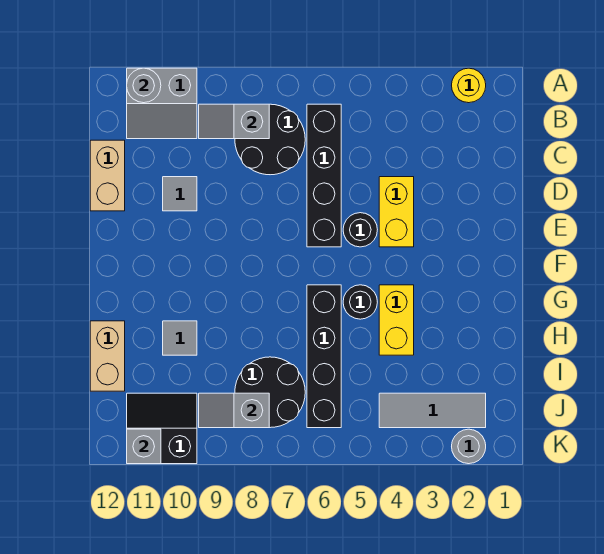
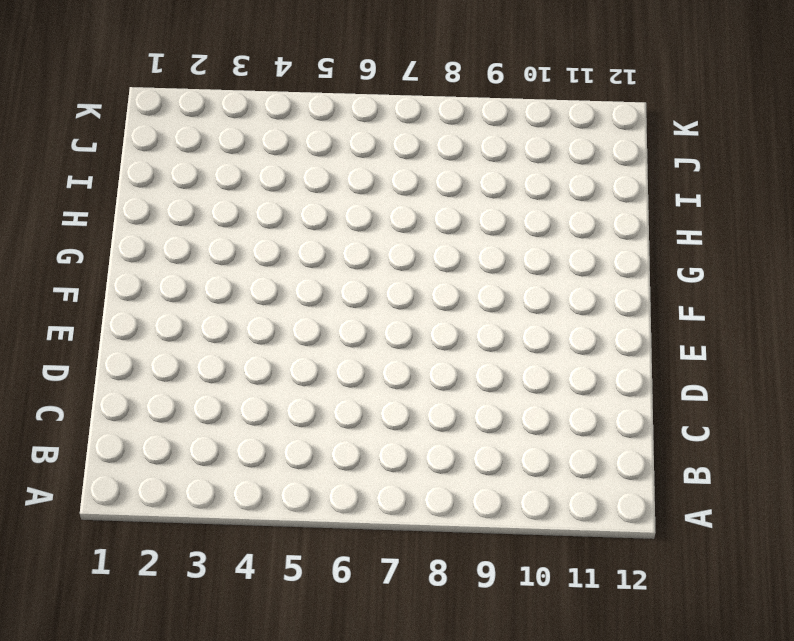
none -> yellow round brick A2 level 1
none -> grey slope A10:B11 level 1 top A
none -> black brick B6:E6 level 1

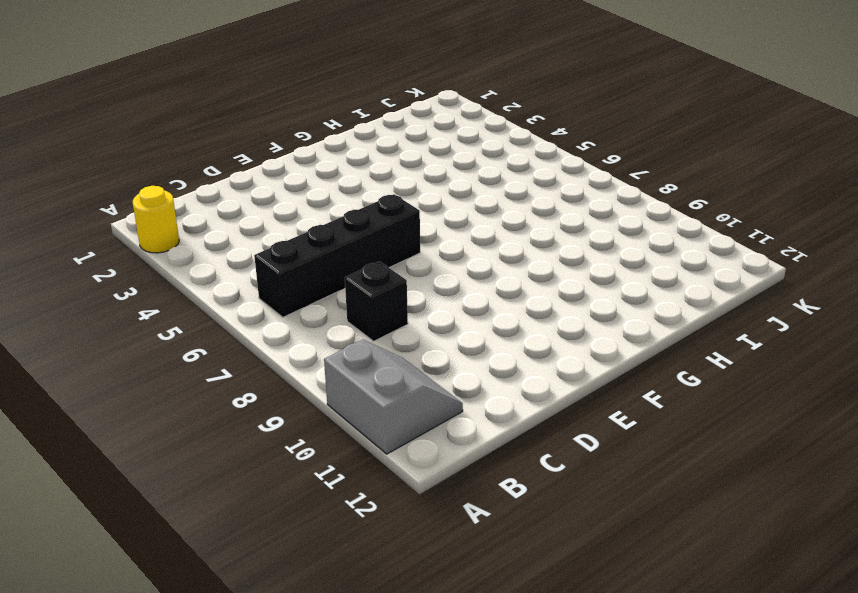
black brick C8 level 1 -> black round brick B7:C8 level 1
none -> tan brick C12:D12 level 1
none -> yellow brick D4:E4 level 1
none -> grey tile D10 level 1

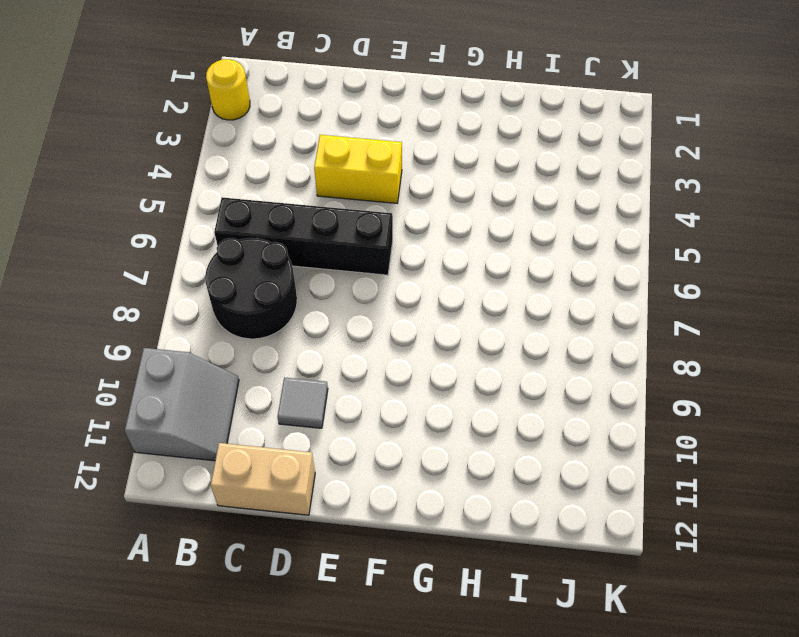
none -> black round brick E5 level 1
none -> yellow brick G4:H4 level 1
none -> black round brick G5 level 1

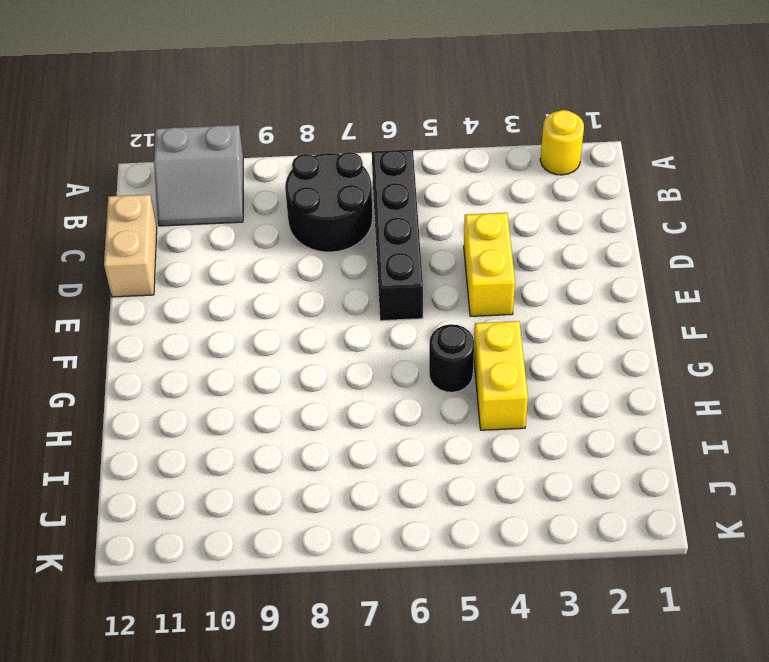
none -> grey tile D10 level 1
none -> black round brick E5 level 1
none -> black brick G6:J6 level 1

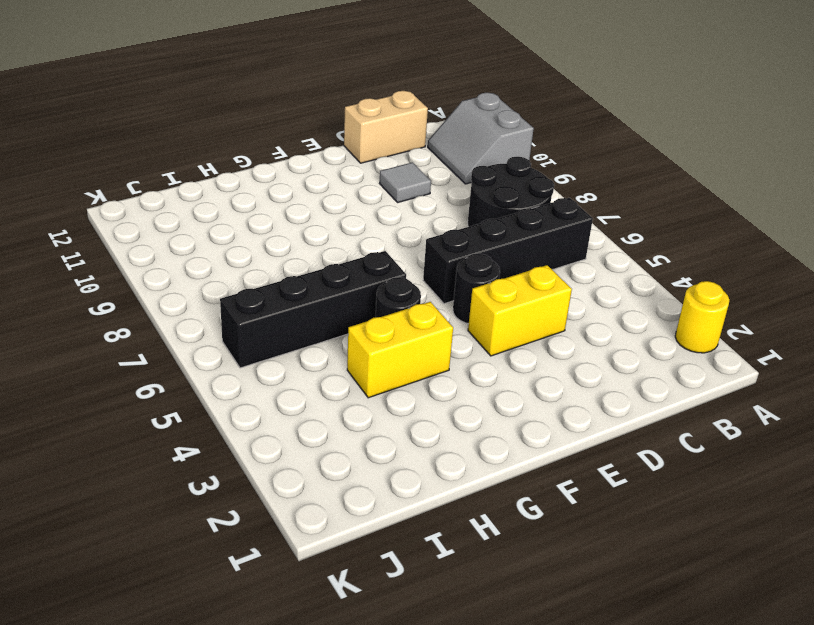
none -> grey tile H10 level 1
none -> tan brick H12:I12 level 1
none -> black round brick I7:J8 level 1

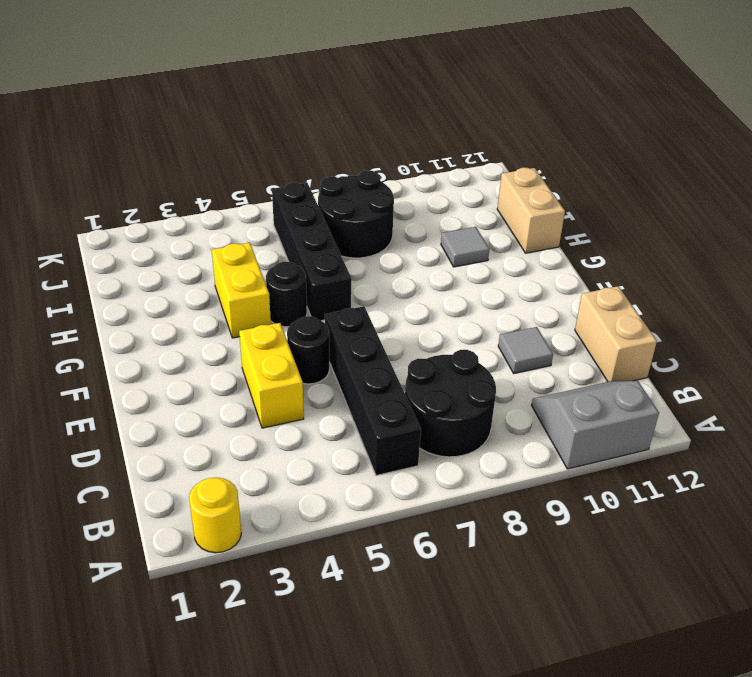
none -> grey tile J2:J4 level 1
none -> black slope J10:K11 level 1 top K
none -> grey round brick K2 level 1

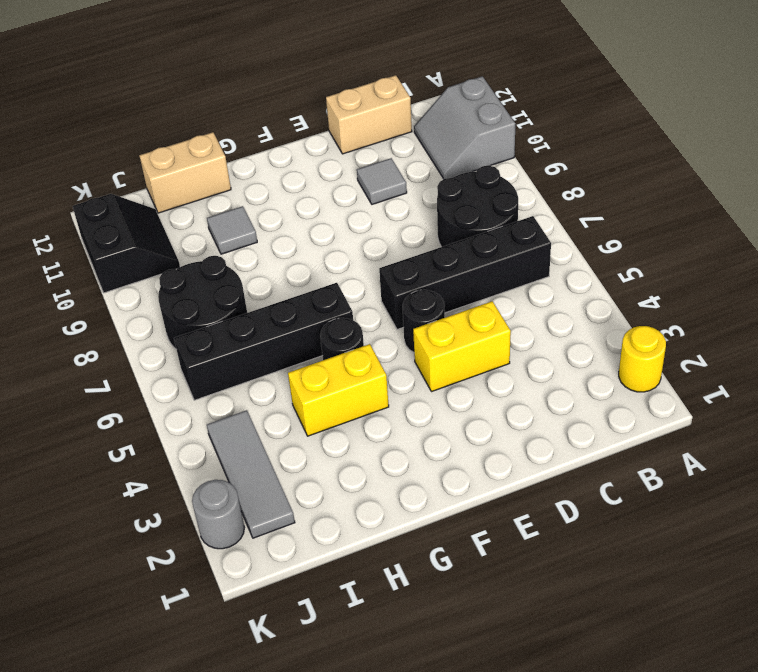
none -> grey round brick A11 level 2
none -> grey slope B8:B9 level 2 top 8
none -> grey slope J8:J9 level 2 top 8

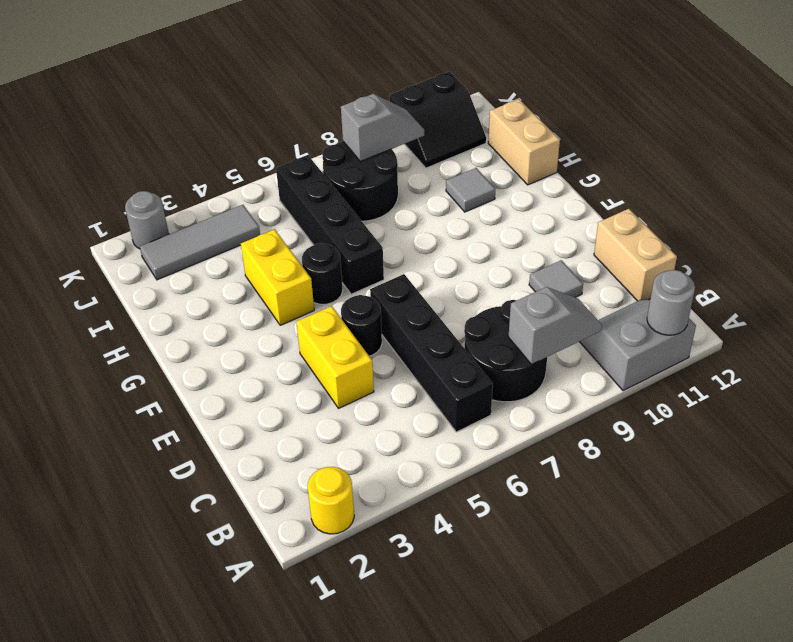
none -> grey brick K11 level 2

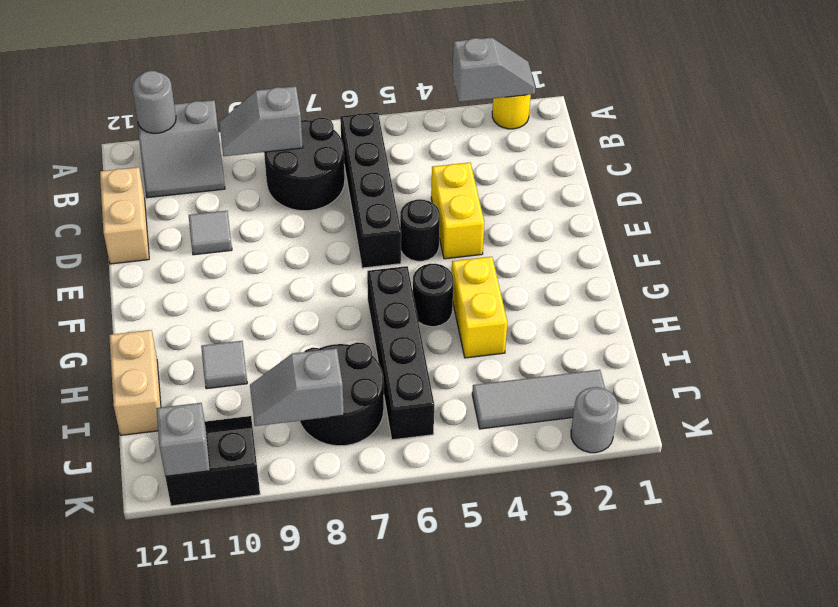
grey slope A2:A3 level 2 top 3 -> none

